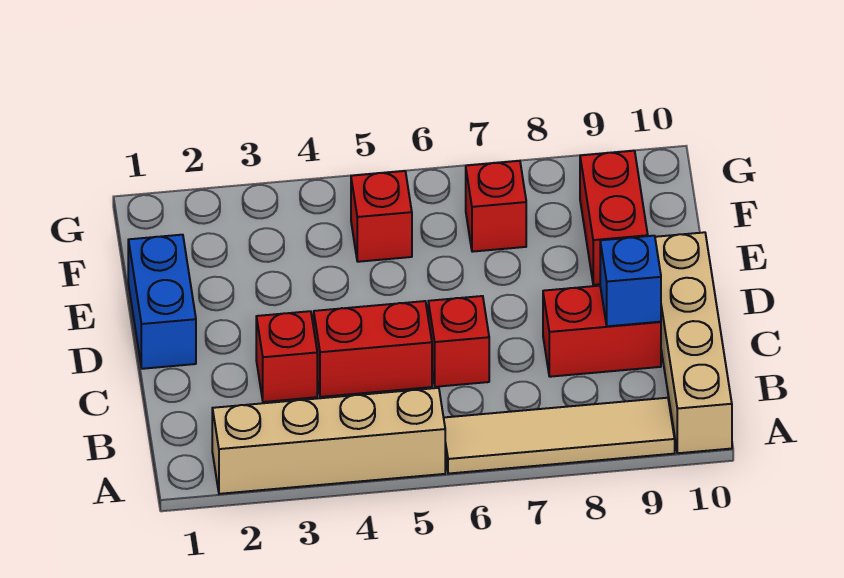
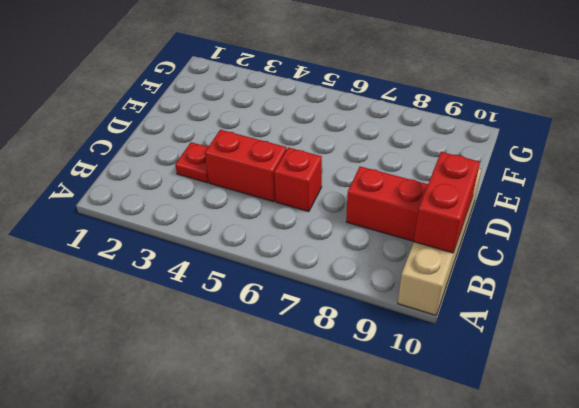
red brick B10:C10 level 2 -> red brick E9:F9 level 1
red plate C3 level 1 -> red brick C3 level 1
none -> tan brick A2:A5 level 1
none -> tan tile A6:A9 level 1
none -> blue brick D1:E1 level 1

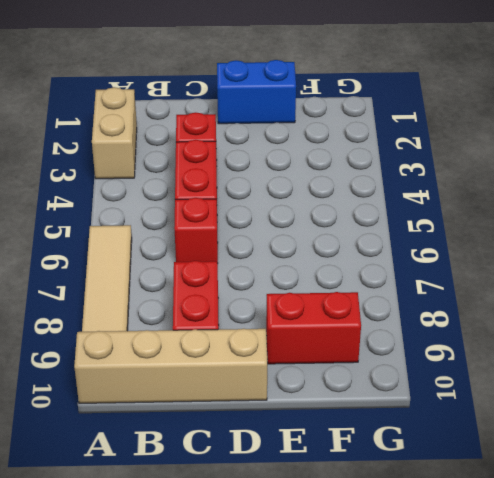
tan brick A2:A3 level 1 -> tan brick A2:A5 level 1
none -> red brick F5 level 1
none -> red brick F7 level 1
none -> blue brick C9 level 2

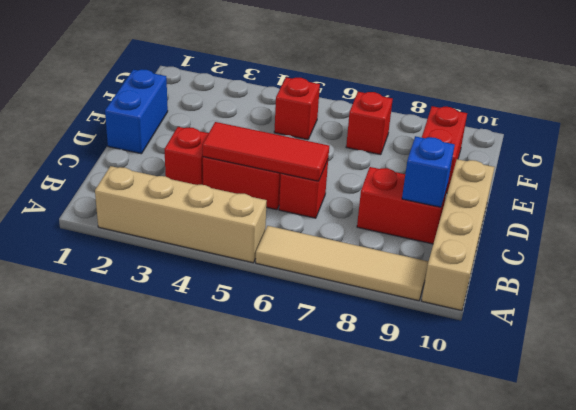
red tile C4:C6 level 2 -> none

